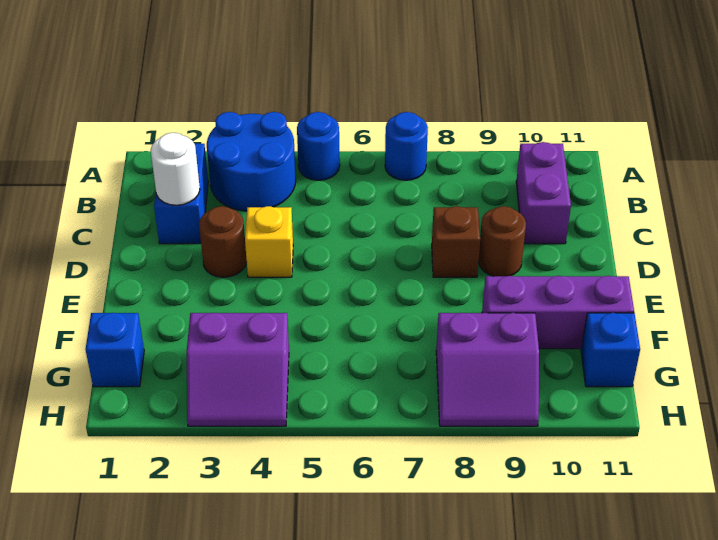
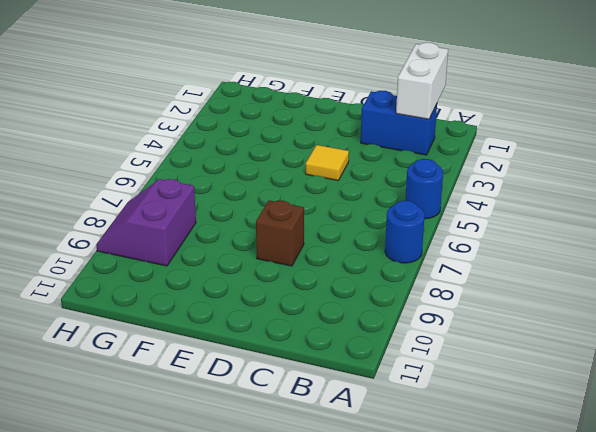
white brick B1:B2 level 2 -> none
yellow tile D4 level 1 -> yellow brick D4 level 1
none -> blue round brick A3:B4 level 1
none -> purple brick B10:C10 level 1
none -> brown round brick D3 level 1

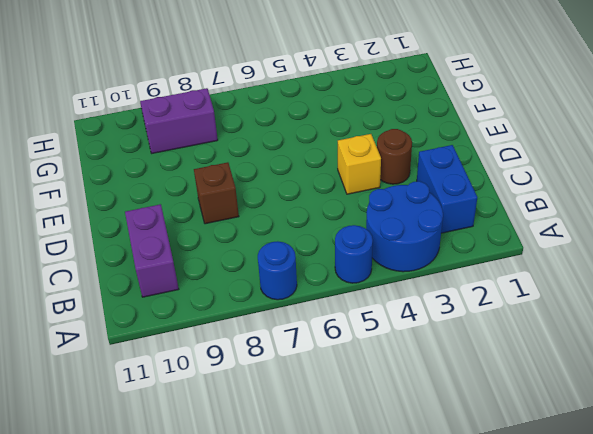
none -> brown round brick D9 level 1
none -> purple brick F9:F11 level 1
none -> blue brick G1 level 1

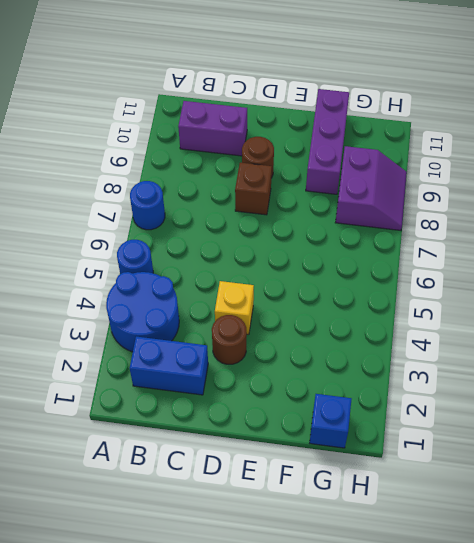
none -> purple slope G3:H4 level 1 top G
none -> blue brick G11 level 1
none -> white round brick C2 level 2

